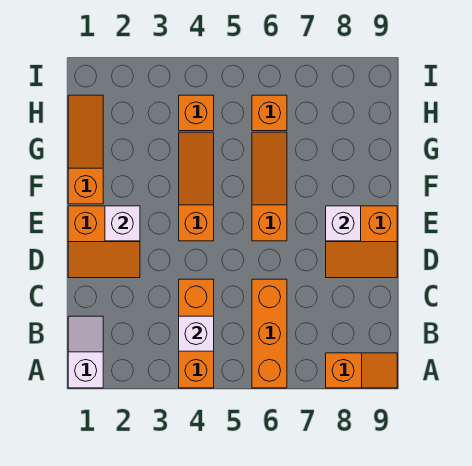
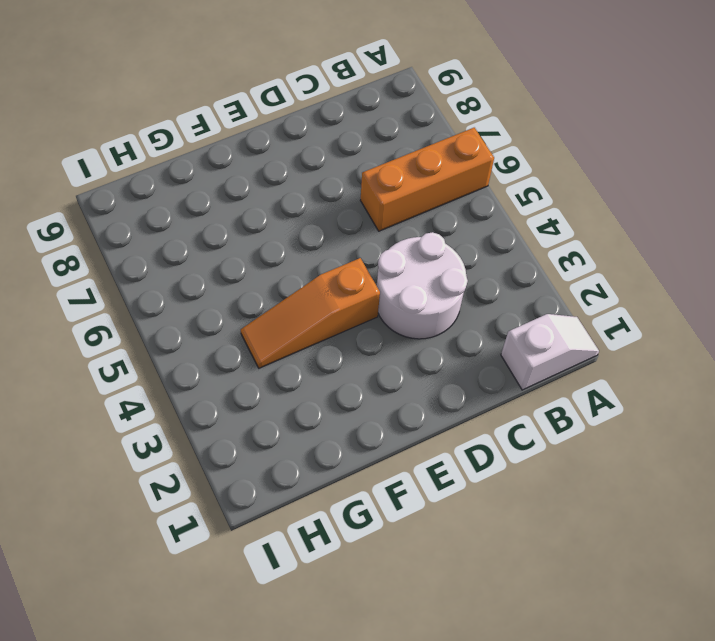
white slope A1:B1 level 1 top B -> white slope A1:B1 level 1 top A
white round brick C3:D4 level 1 -> orange brick A4:C4 level 1
none -> orange slope A8:A9 level 1 top 8
none -> orange slope D1:E2 level 1 top E
none -> orange slope D8:E9 level 1 top E

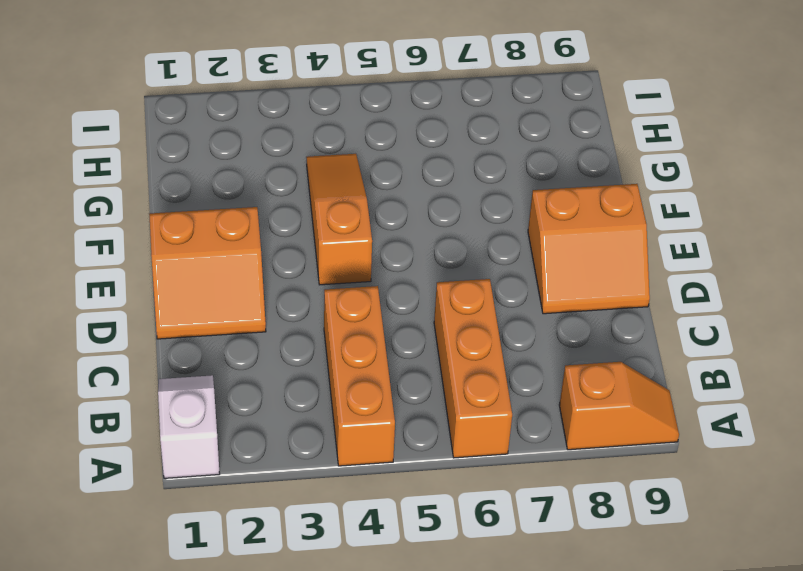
none -> orange slope E6:G6 level 1 top E
none -> orange slope F1:H1 level 1 top F
none -> orange brick H4 level 1

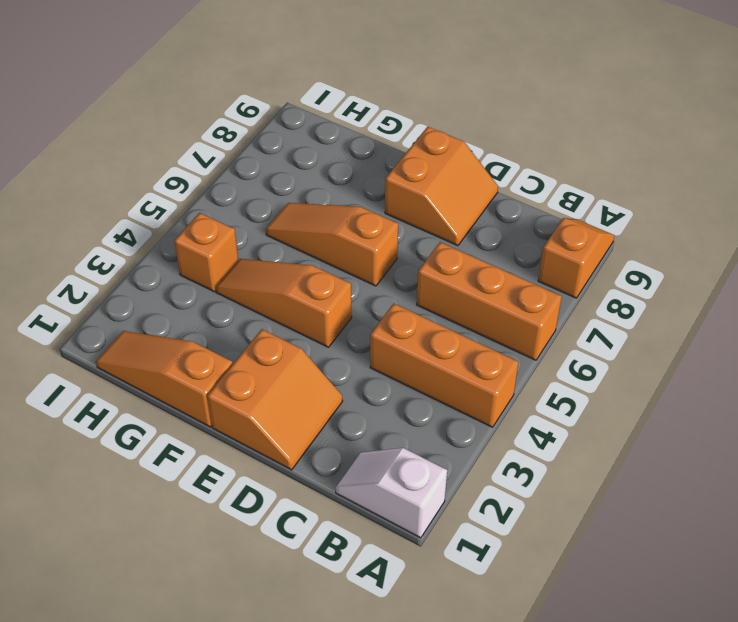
none -> orange brick H6 level 1
none -> white brick B4 level 2
none -> white brick E2 level 2

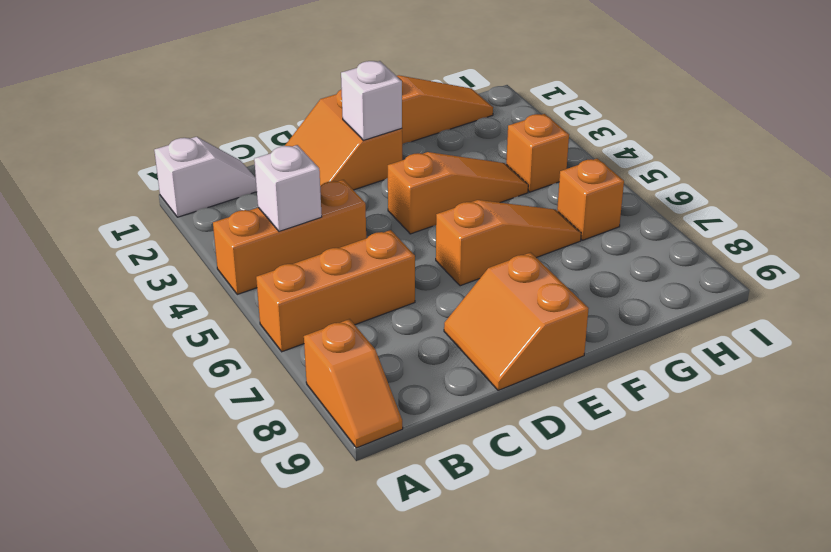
none -> white brick E8 level 2

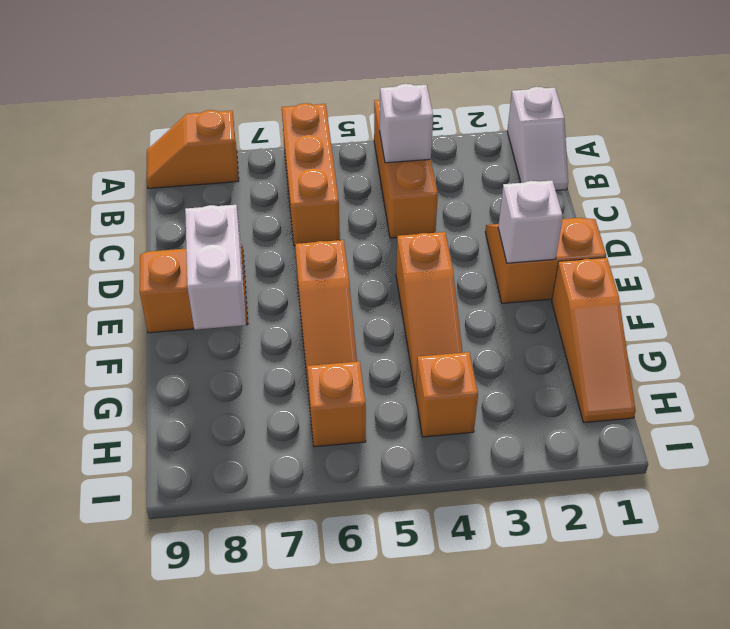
white brick E8:F8 level 2 -> white brick E8 level 2

